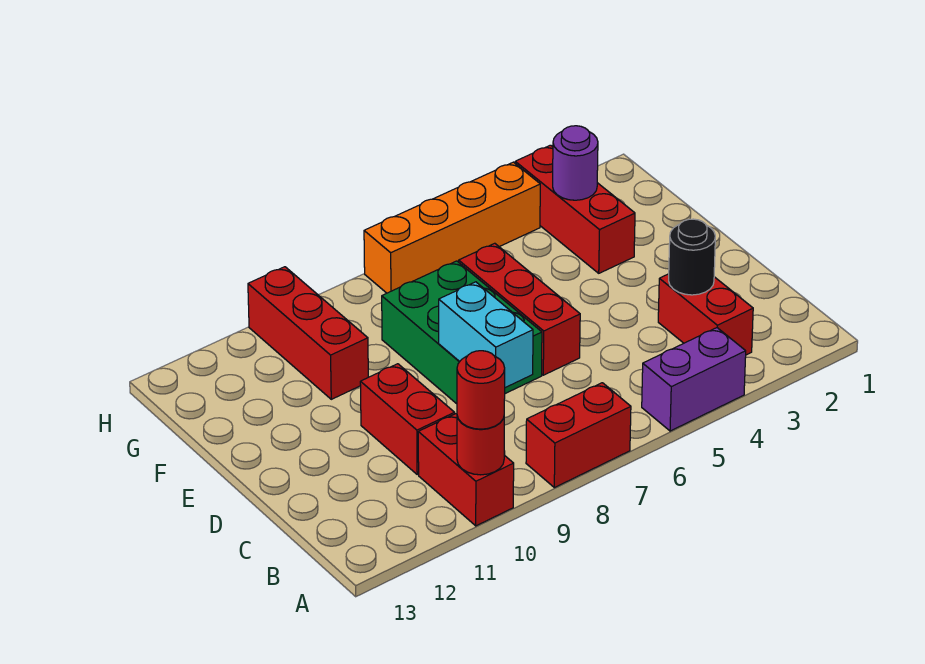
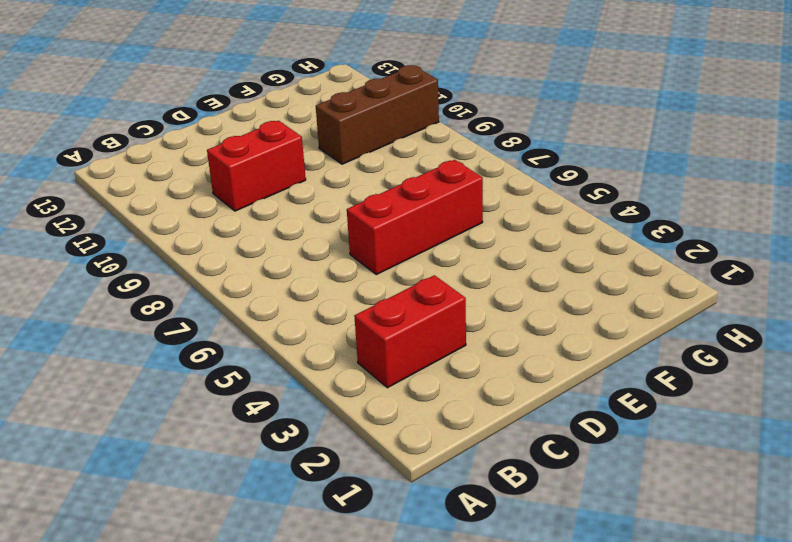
brown brick F10:H10 level 1 -> red brick F10:H10 level 1
none -> purple brick A4:A5 level 1
none -> red brick A7:A8 level 1
none -> red brick A10:B10 level 1

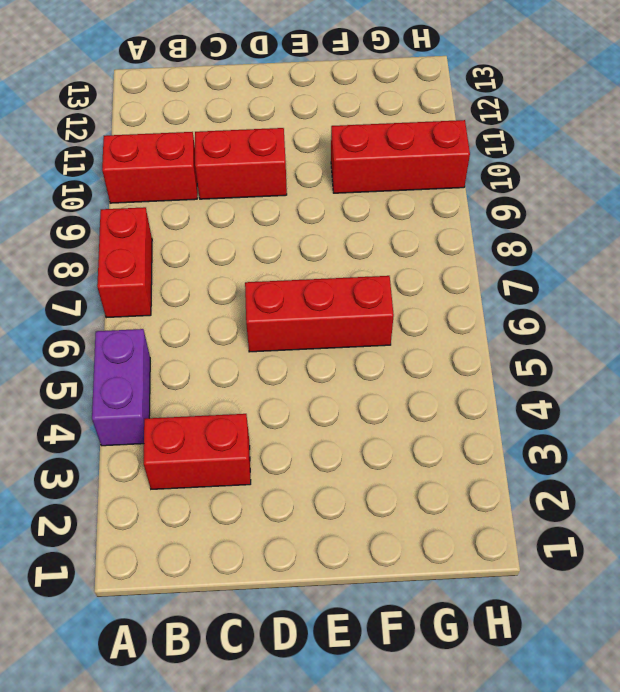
none -> green brick D7:F8 level 1
none -> red brick F3:H3 level 1
none -> orange brick H4:H7 level 1

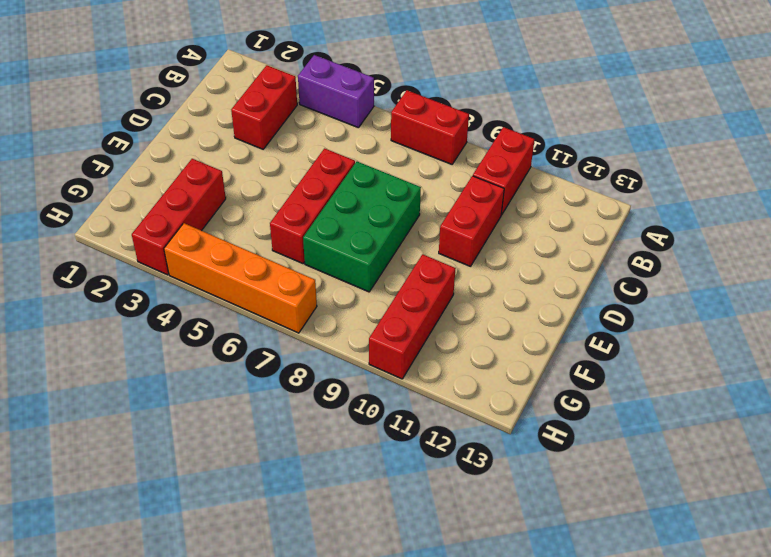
none -> red round brick A10 level 2
none -> black round brick C3 level 2
none -> cyan brick C8:D8 level 2

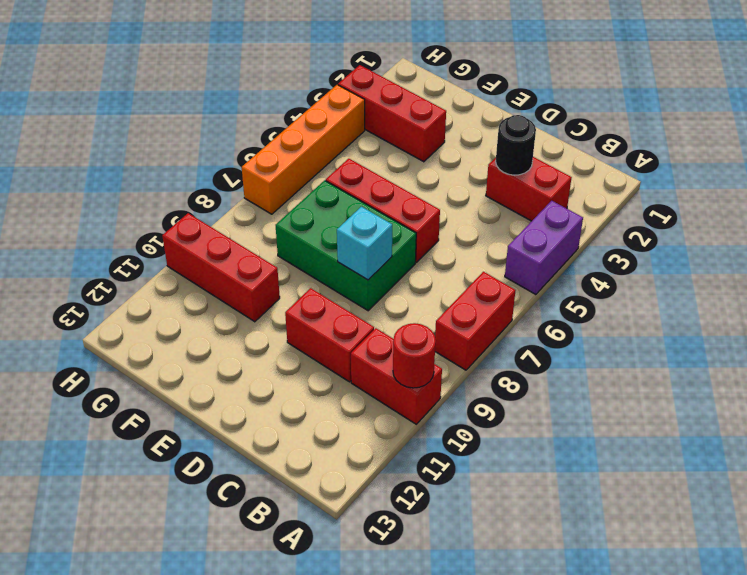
cyan brick D8 level 2 -> cyan brick C8:D8 level 2
none -> purple round brick G3 level 2
none -> red round brick A10 level 3

